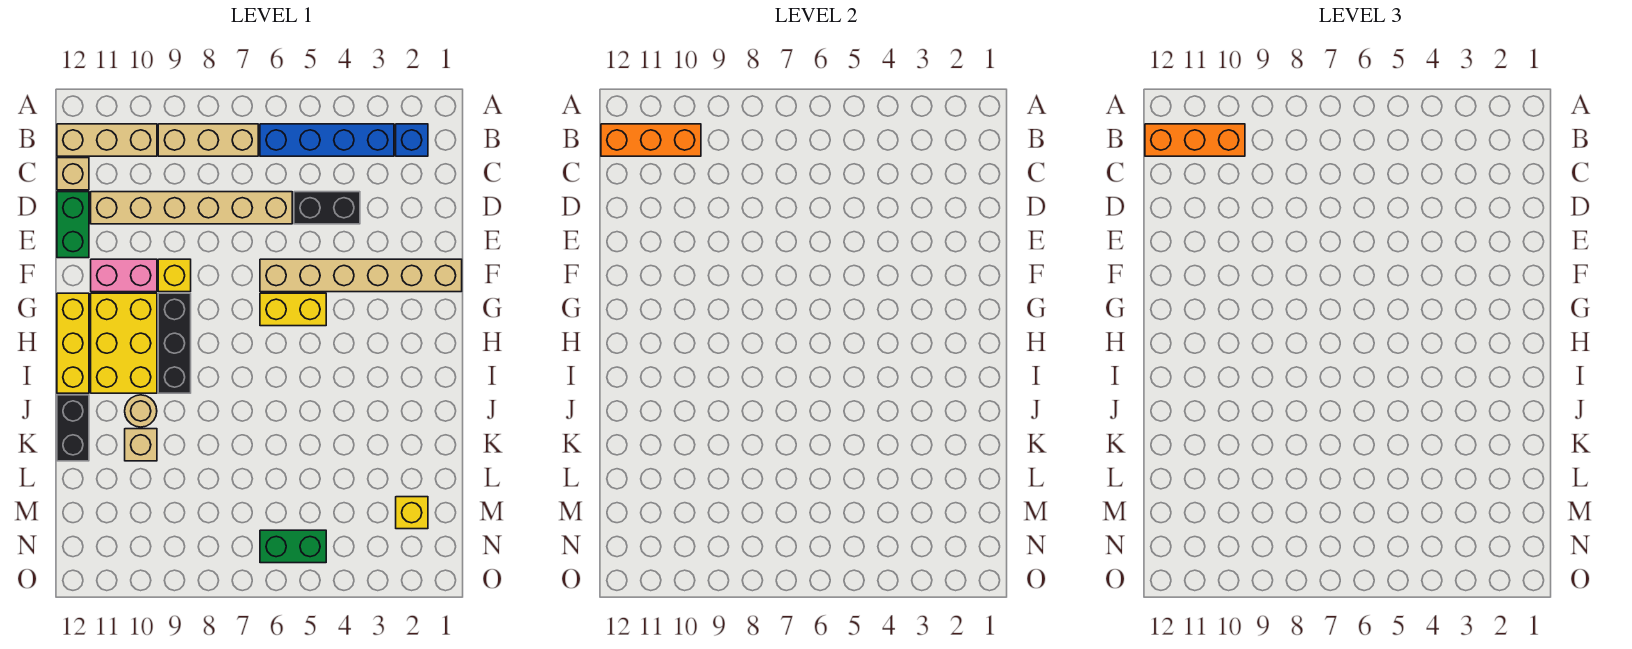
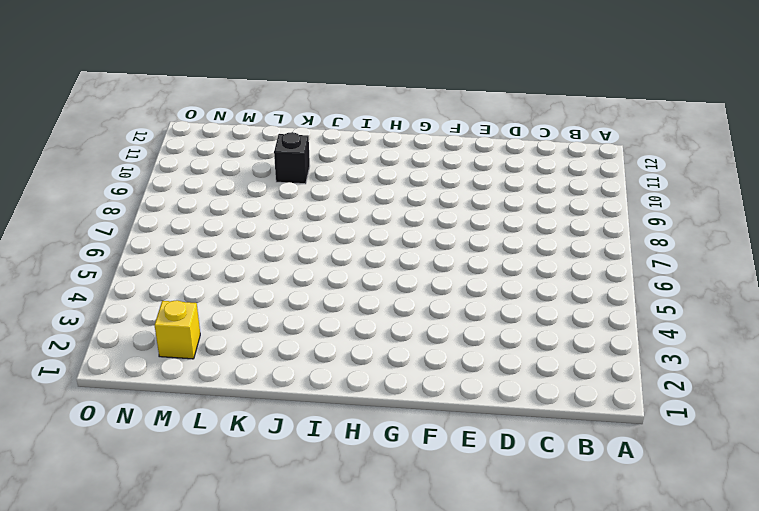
black brick K10 level 1 -> tan brick K10 level 1
none -> blue brick B2 level 1
none -> blue brick B3:B6 level 1
none -> tan brick B7:B9 level 1

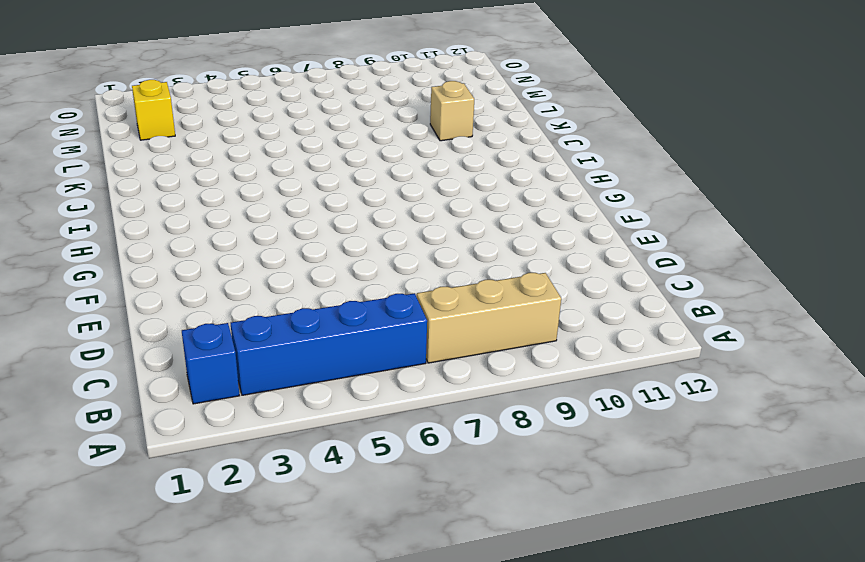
none -> tan brick B10:B12 level 1
none -> tan brick C12 level 1
none -> black brick D4:D5 level 1

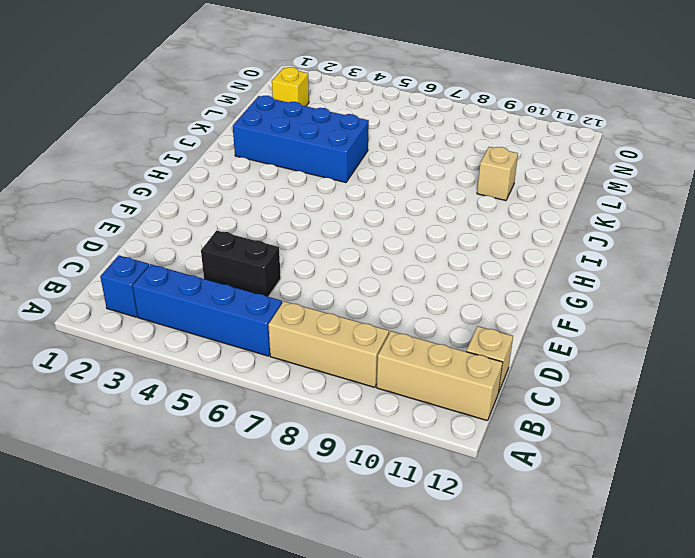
blue brick J2:K5 level 1 -> none
none -> tan brick D6:D11 level 1
none -> green brick D12:E12 level 1
none -> tan brick F1:F6 level 1

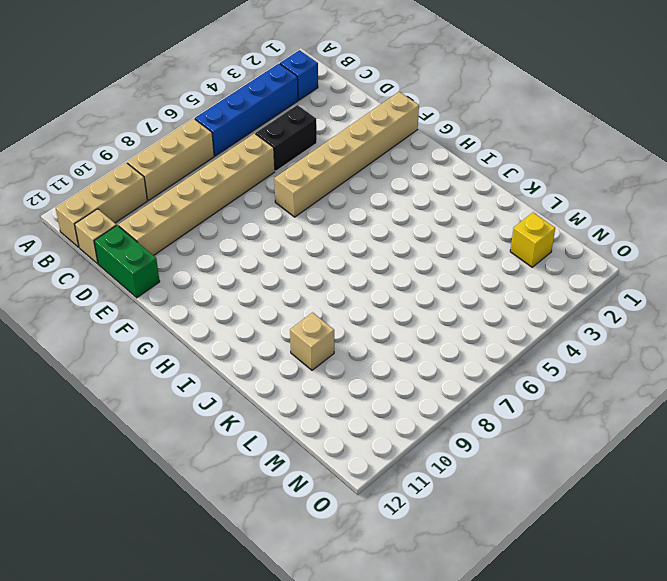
none -> yellow brick F9 level 1
none -> pink brick F10:F11 level 1
none -> yellow brick G5:G6 level 1

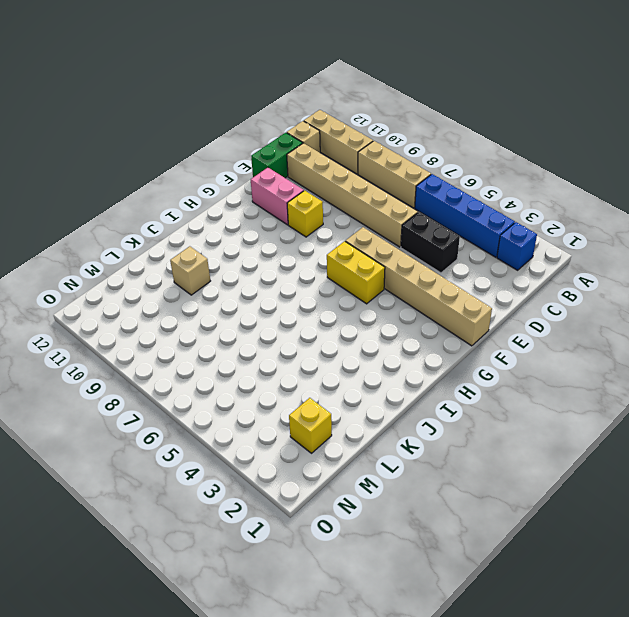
none -> black brick G9:I9 level 1
none -> yellow brick G10:I11 level 1
none -> yellow brick G12:I12 level 1

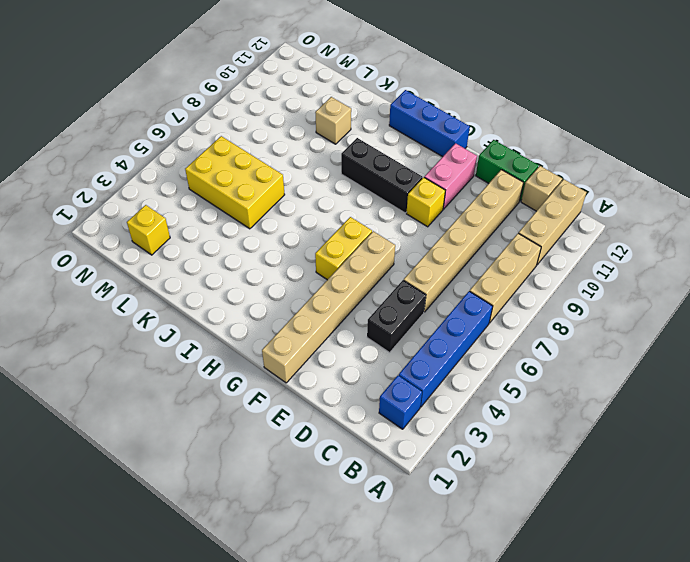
blue brick G12:I12 level 1 -> yellow brick G12:I12 level 1
yellow brick K5:M6 level 1 -> yellow brick G10:I11 level 1
none -> tan round brick J10 level 1
none -> black brick J12:K12 level 1
none -> green brick N5:N6 level 1

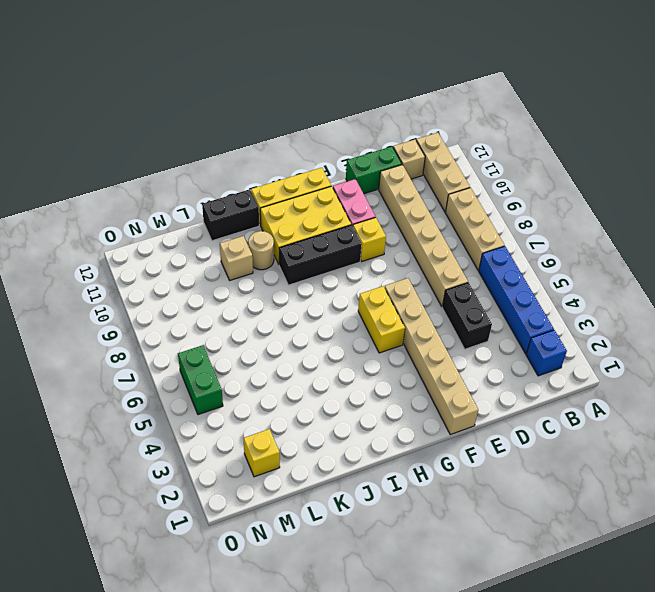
none -> orange brick B10:B12 level 2
none -> orange brick B10:B12 level 3

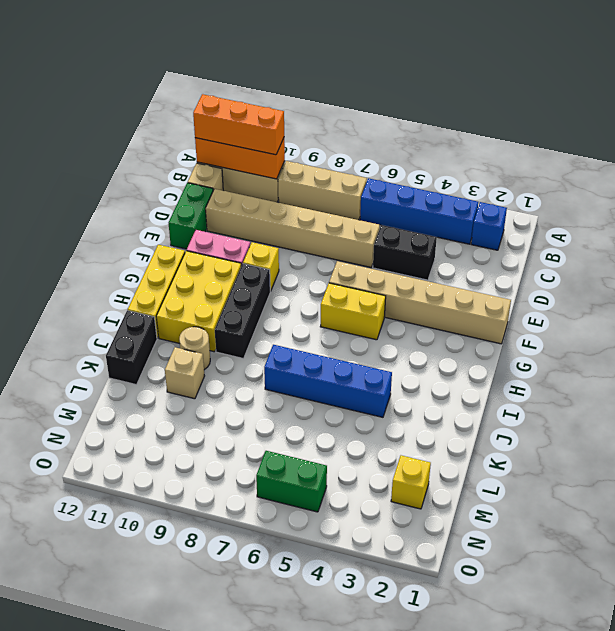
blue brick J4:J7 level 1 -> none

